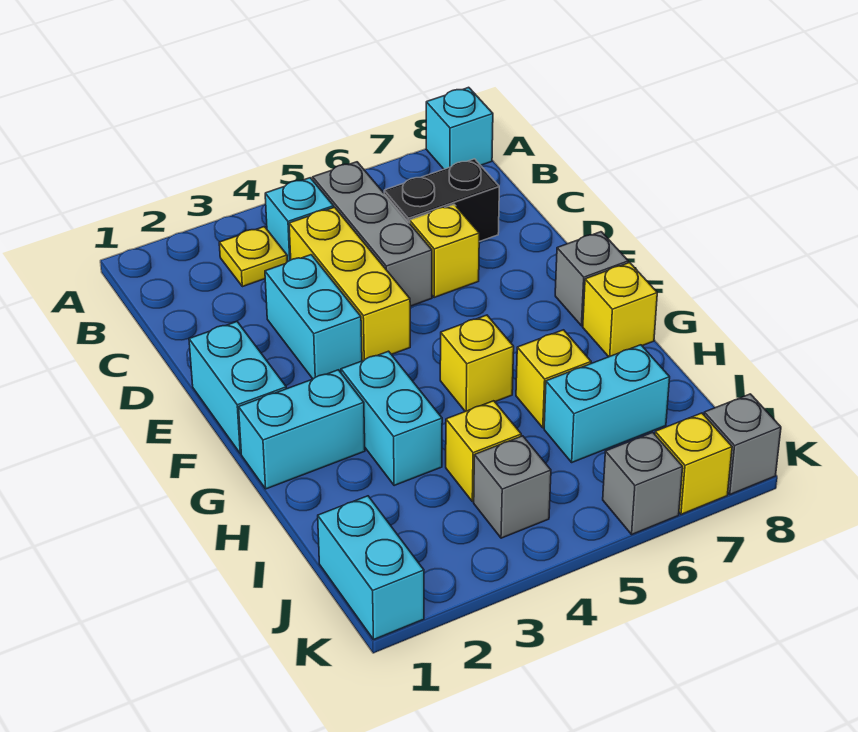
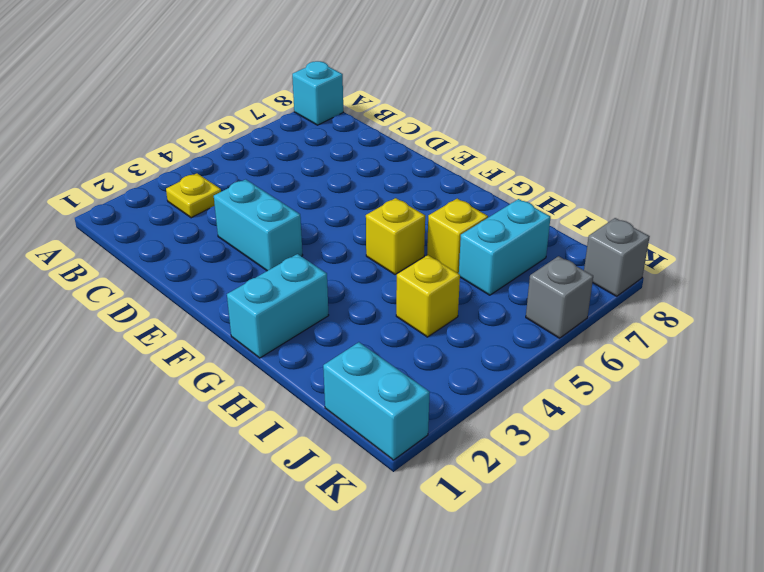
none -> cyan brick B4 level 1
none -> grey brick B5:D5 level 1
none -> yellow brick C4:E4 level 1

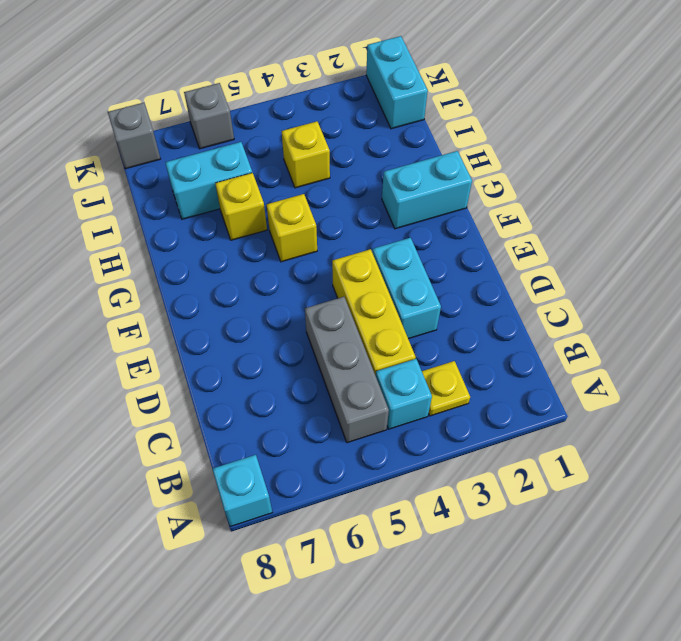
none -> black brick C6:C7 level 1
none -> yellow brick D6 level 1
none -> cyan brick E1:F1 level 1

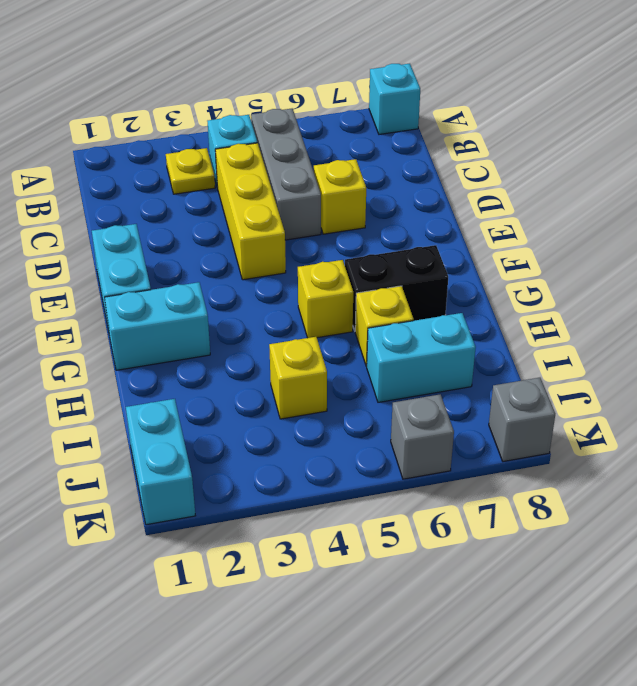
black brick G6:G7 level 1 -> black brick C6:C7 level 1
none -> cyan brick D3:E3 level 1
none -> grey brick F8 level 1
none -> cyan brick G3:H3 level 1

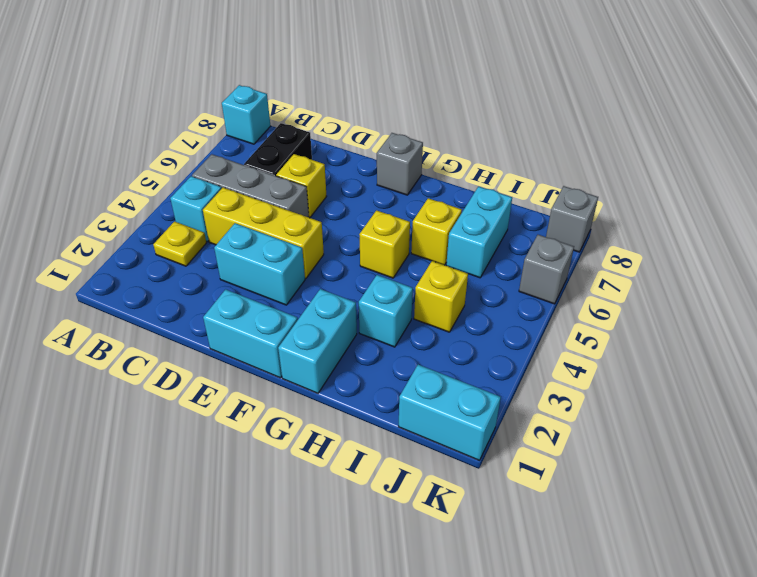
cyan brick H3 level 1 -> cyan brick G3:H3 level 1
none -> yellow brick G8 level 1
none -> grey brick J4 level 1
none -> yellow brick K7 level 1

